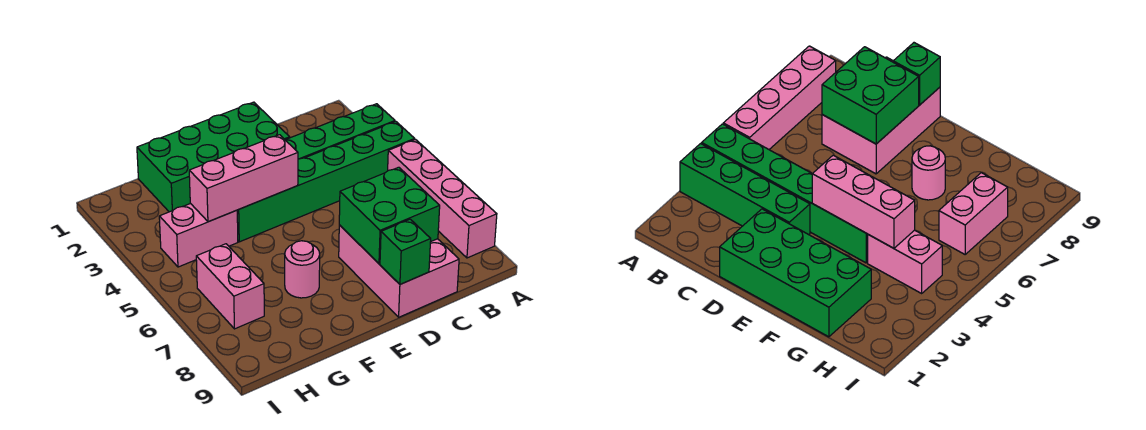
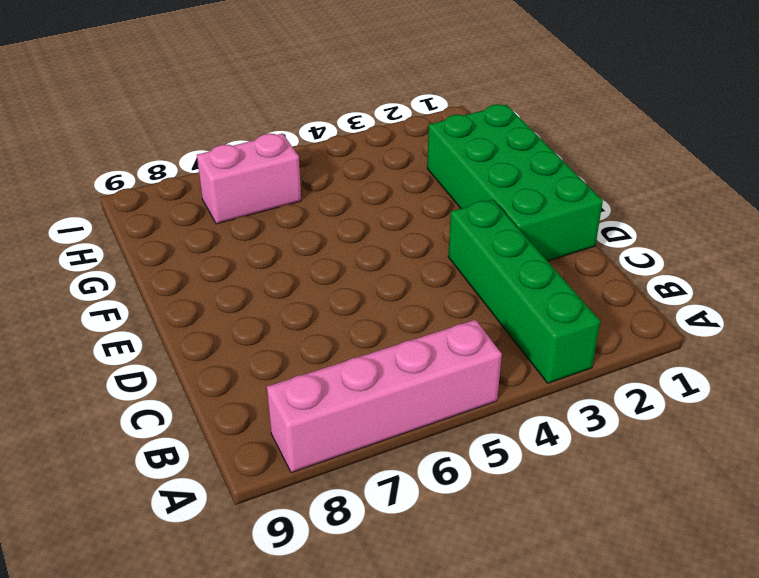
none -> green brick A4:F4 level 1
none -> pink brick C7:D9 level 1

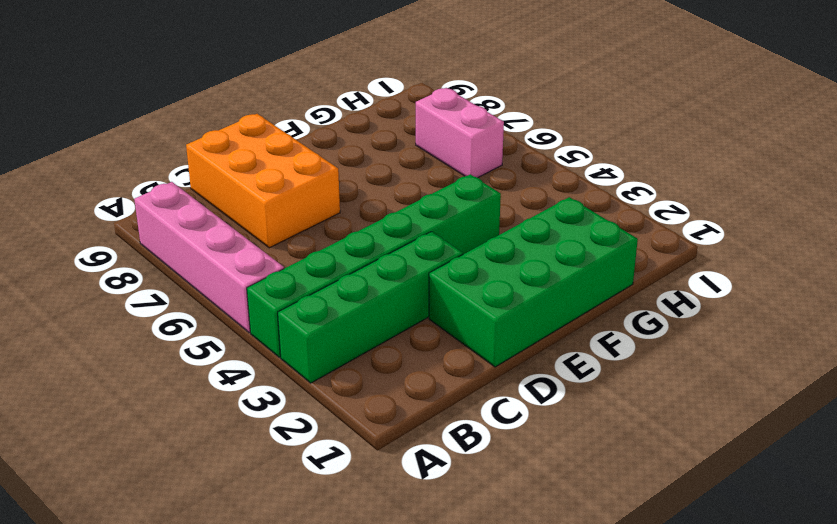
orange brick C7:D9 level 1 -> pink brick C7:D9 level 1
none -> pink round brick F7 level 1
none -> pink brick G4:H4 level 1

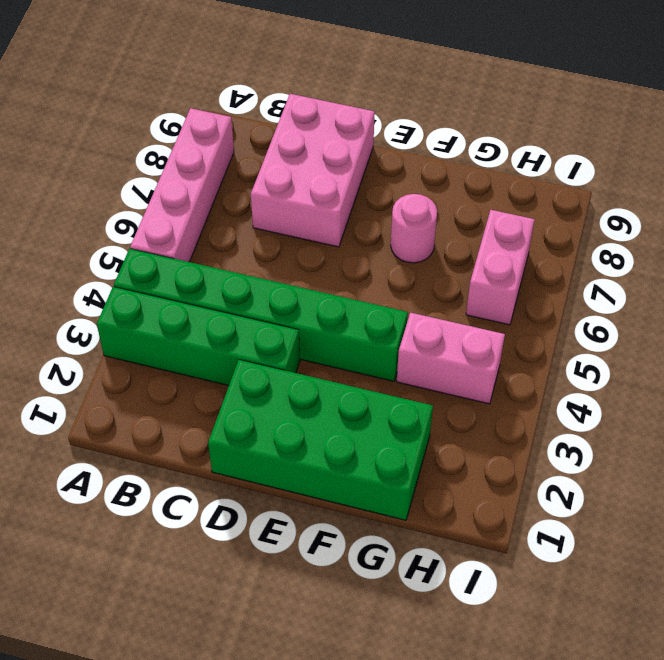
none -> green brick C7:D8 level 2
none -> green brick D9 level 2

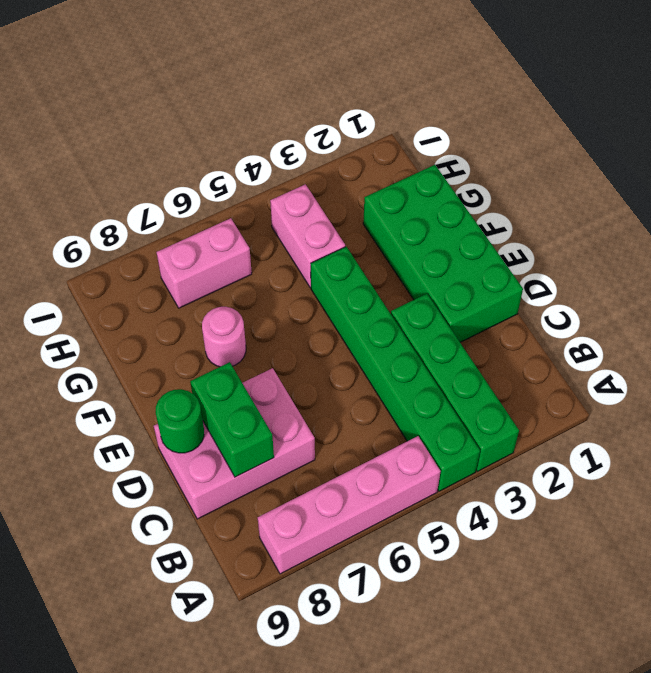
green brick C8:D8 level 2 -> green brick C7:D8 level 2
green round brick D9 level 2 -> green brick D9 level 2
none -> pink brick E4:G4 level 2

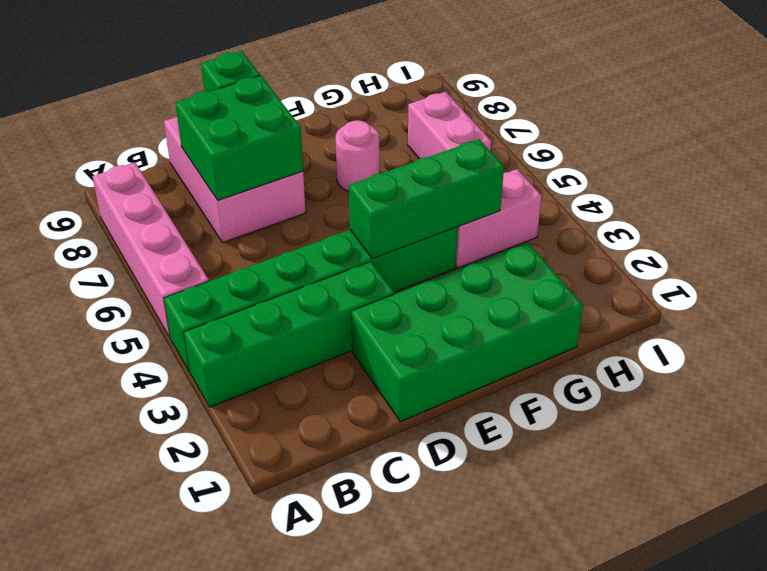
green brick E4:G4 level 2 -> pink brick E4:G4 level 2

